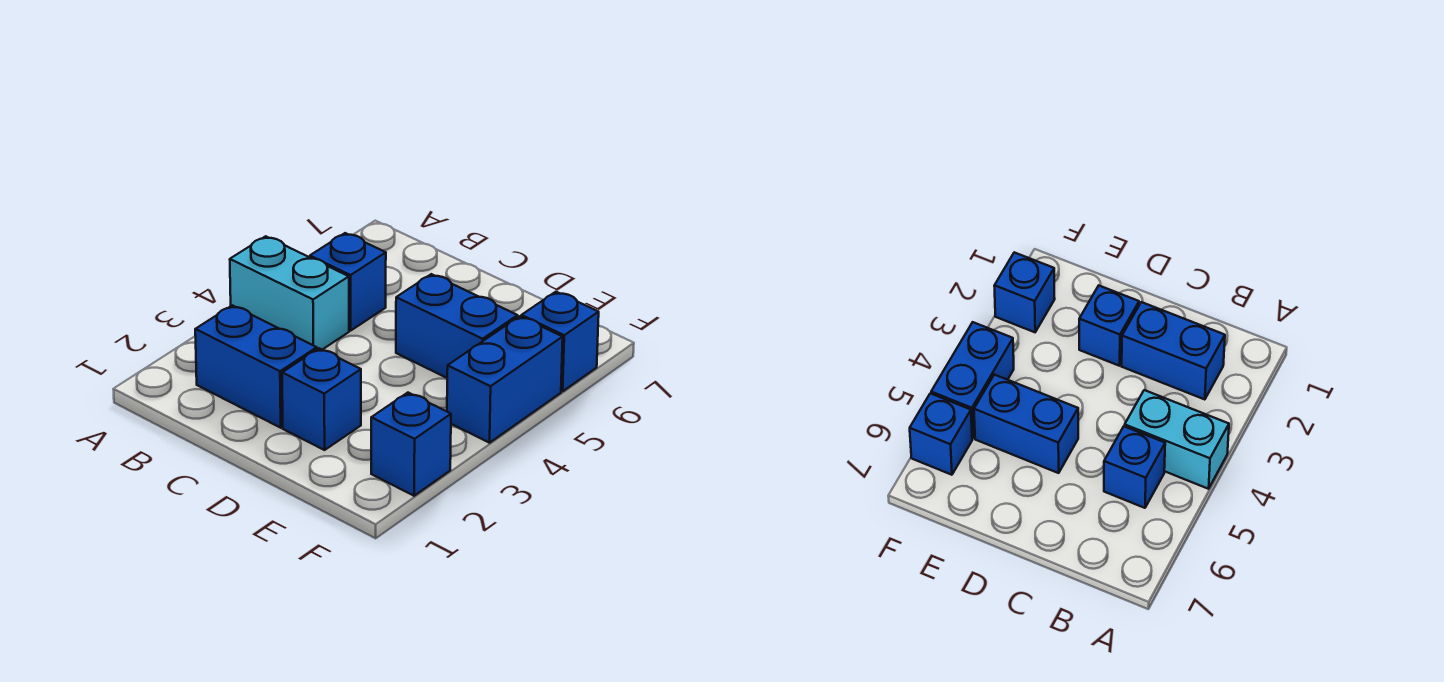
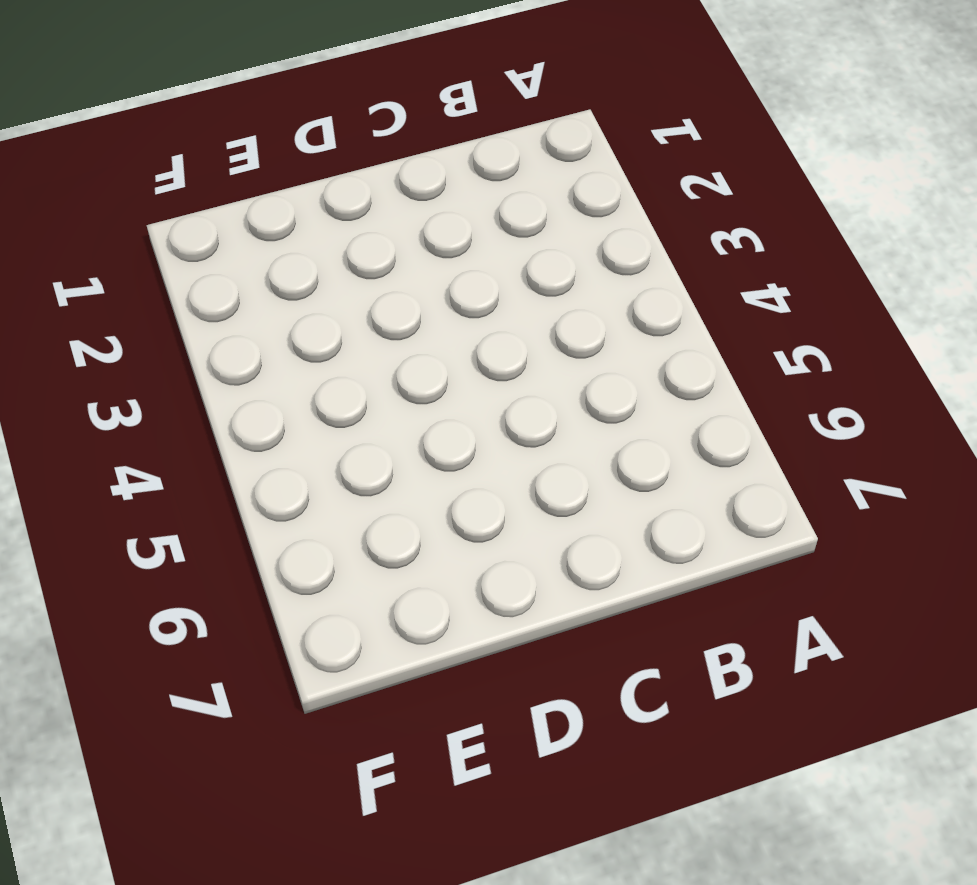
none -> cyan brick A4:B4 level 1
none -> blue brick B2:C2 level 1

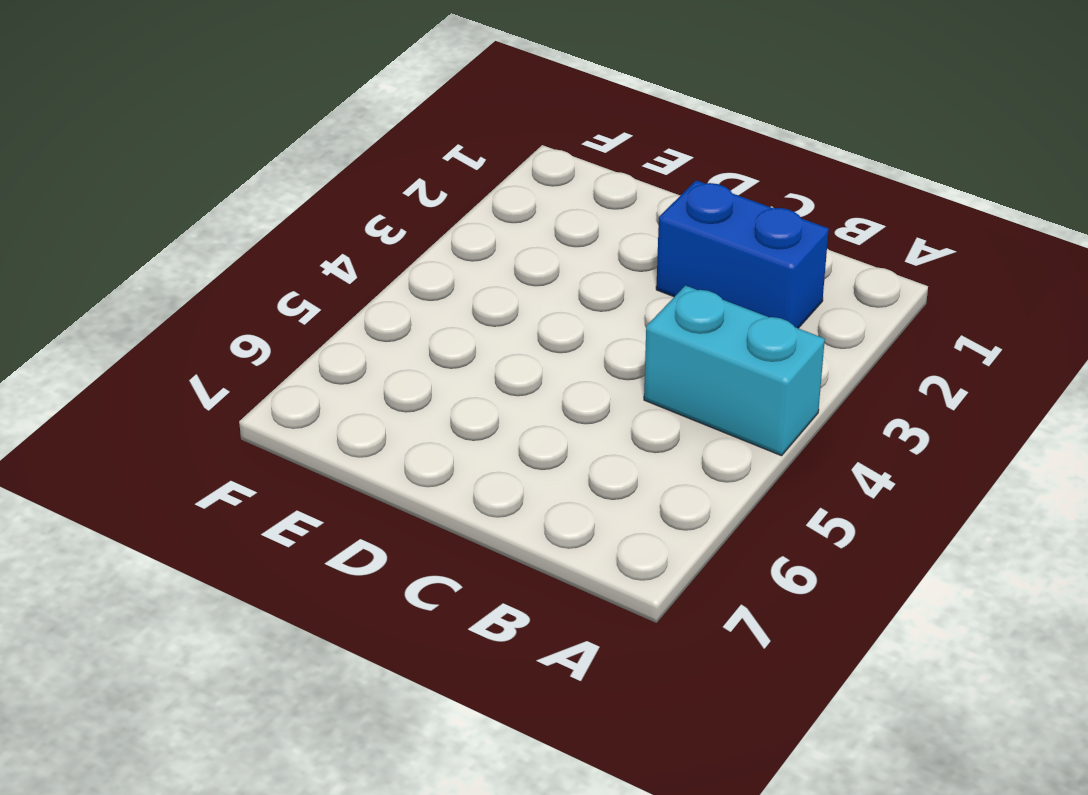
none -> blue brick B5 level 1
none -> blue brick D2 level 1

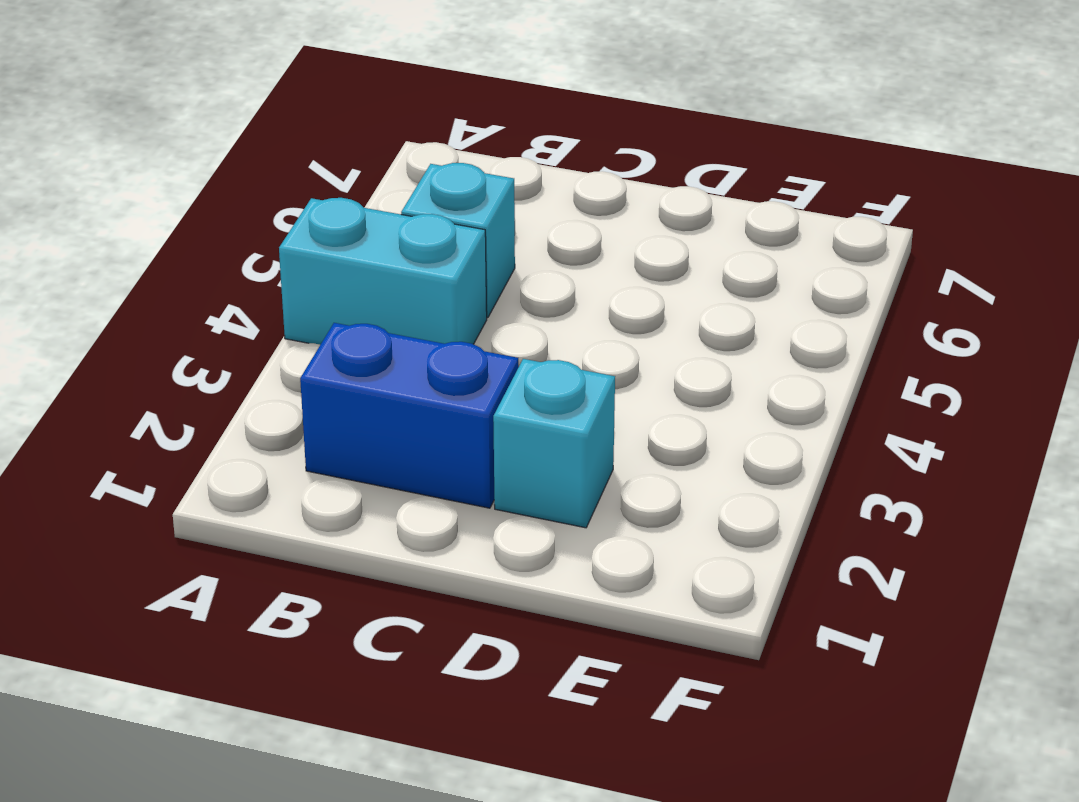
cyan brick B5 level 1 -> blue brick B5 level 1
cyan brick D2 level 1 -> blue brick D2 level 1
none -> blue brick D5:E5 level 1
none -> blue brick F2 level 1

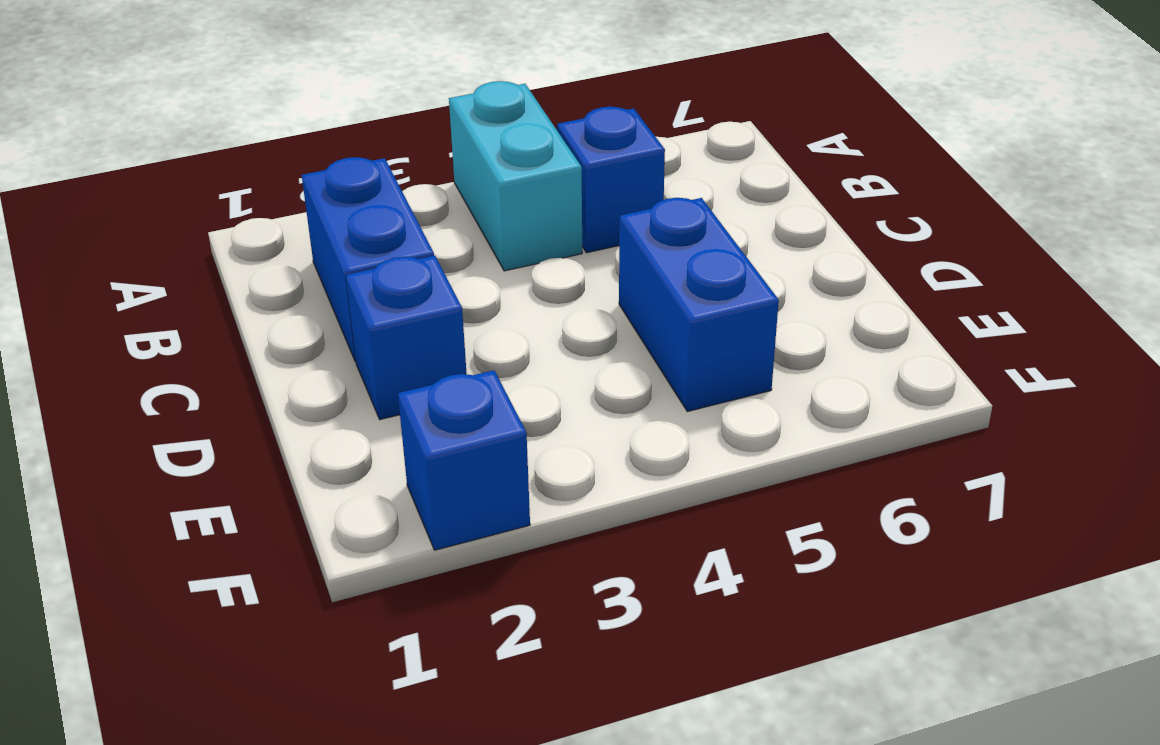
none -> blue brick F4:F5 level 1
none -> blue brick F6 level 1

